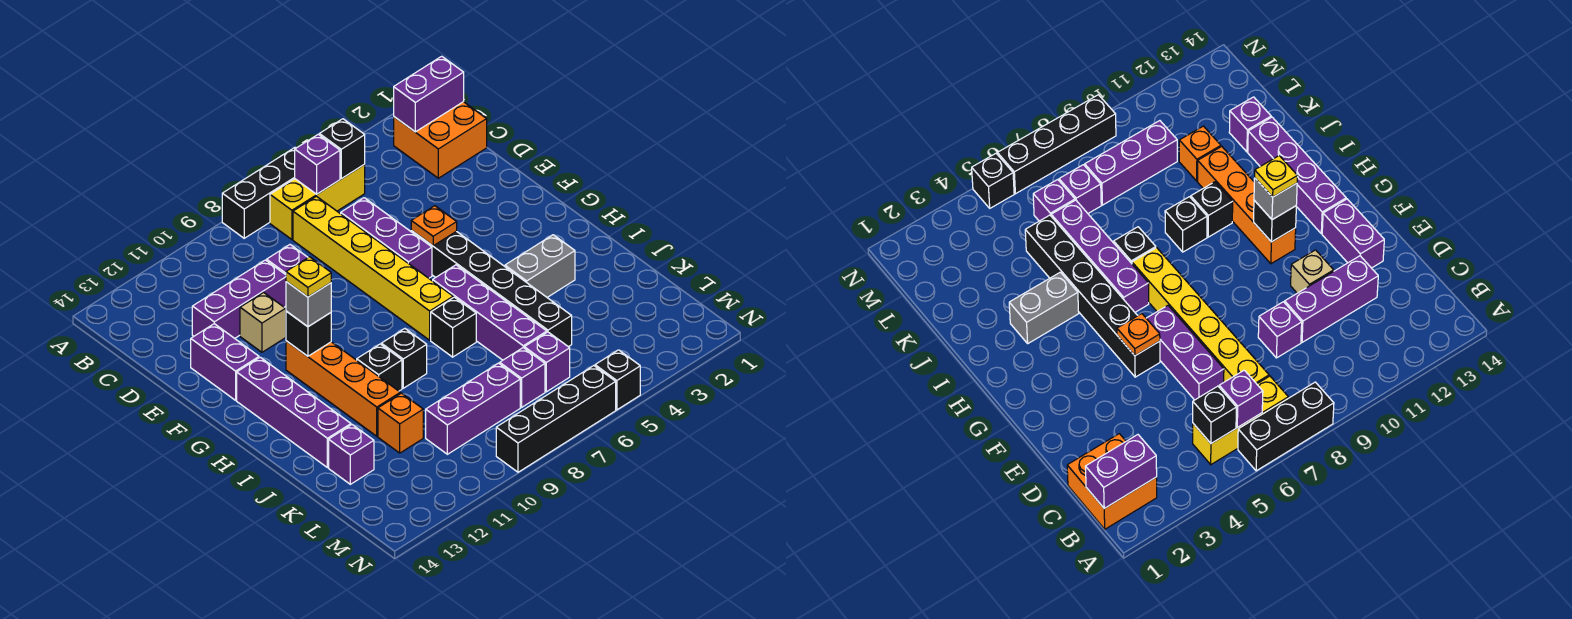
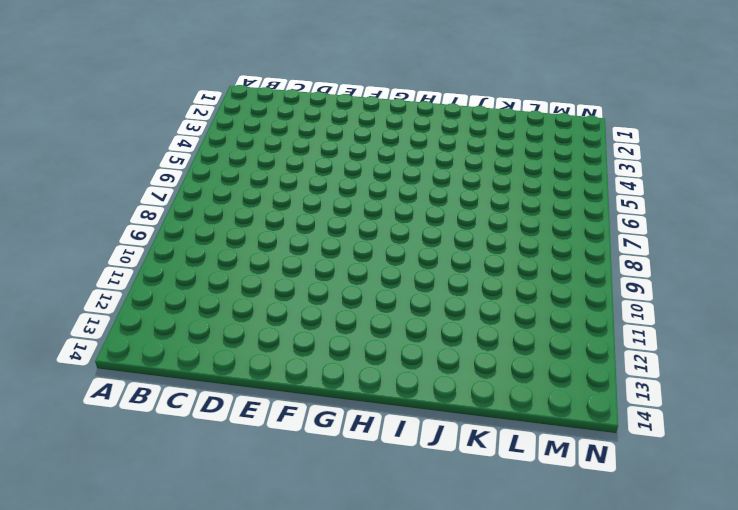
none -> black brick A6:A8 level 1
none -> orange brick B1:C2 level 1
none -> yellow brick B5:B7 level 1
none -> yellow brick C7:H7 level 1

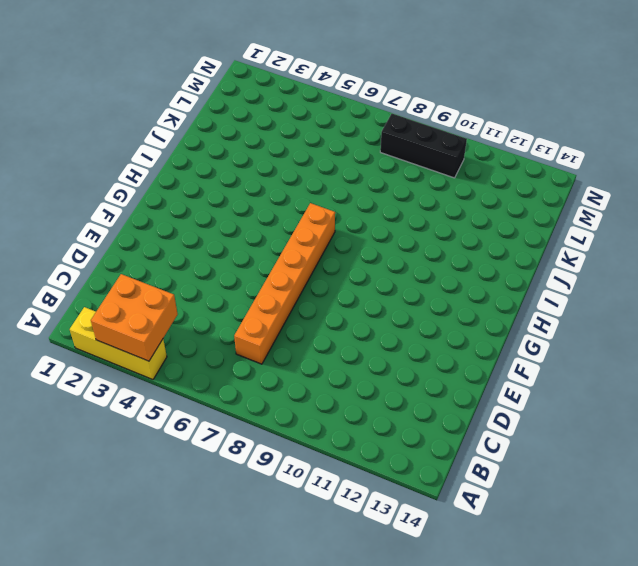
yellow brick A2:A4 level 1 -> yellow brick B5:B7 level 1
orange brick A3:B4 level 2 -> orange brick B1:C2 level 1
orange brick C7:H7 level 1 -> yellow brick C7:H7 level 1
black brick M8:M10 level 1 -> black brick A6:A8 level 1
none -> purple brick D6:F6 level 1
none -> purple brick D9 level 1
none -> purple brick D10:D12 level 1
none -> tan brick E11 level 1

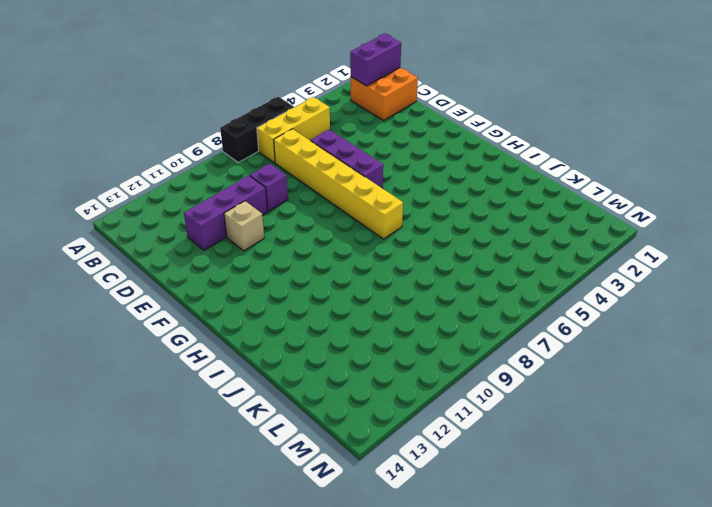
none -> purple brick E13:F13 level 1
none -> black brick F5:K5 level 1
none -> orange brick G11:J11 level 1
none -> purple brick G13:J13 level 1

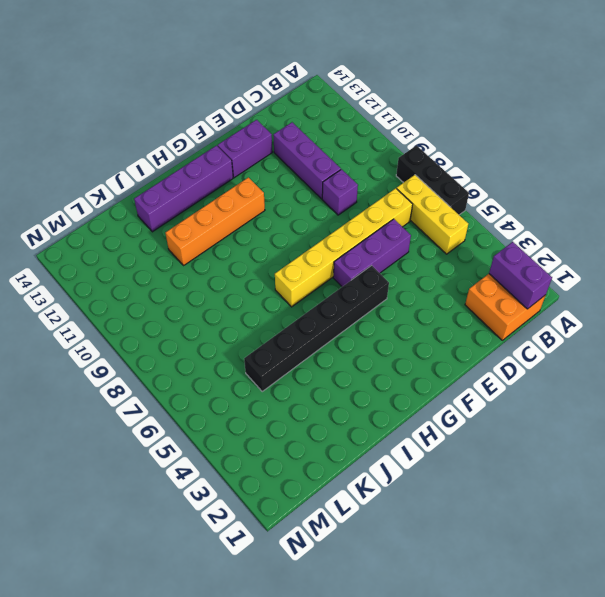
none -> tan brick E11 level 1
none -> purple brick H6:K6 level 1
none -> grey brick I3:I4 level 1
none -> black brick I7 level 1

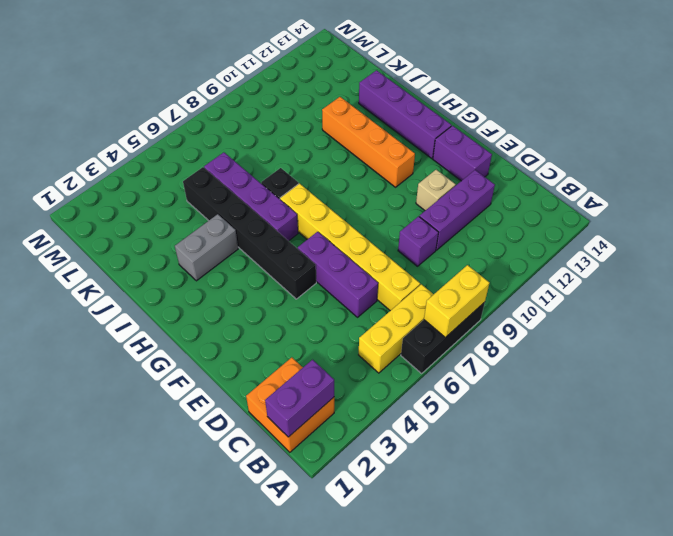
yellow brick A7:A8 level 2 -> none
none -> black brick I9 level 1
none -> black brick I10 level 1
none -> orange brick K11 level 1
none -> purple brick K13 level 1

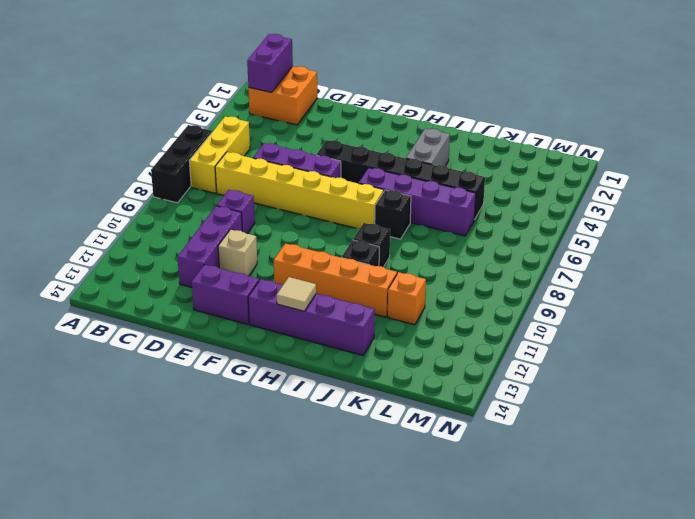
tan tile H13 level 2 -> none
none -> purple brick K13 level 1
none -> purple brick L6 level 1
none -> purple brick L7 level 1
none -> purple brick L8:L10 level 1

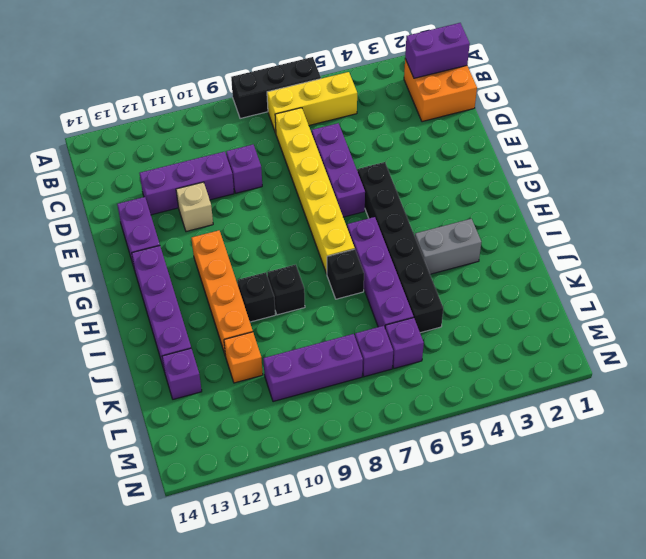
none -> black brick N5 level 1
none -> black brick N6:N9 level 1
none -> black brick B5 level 2
none -> purple brick B6 level 2

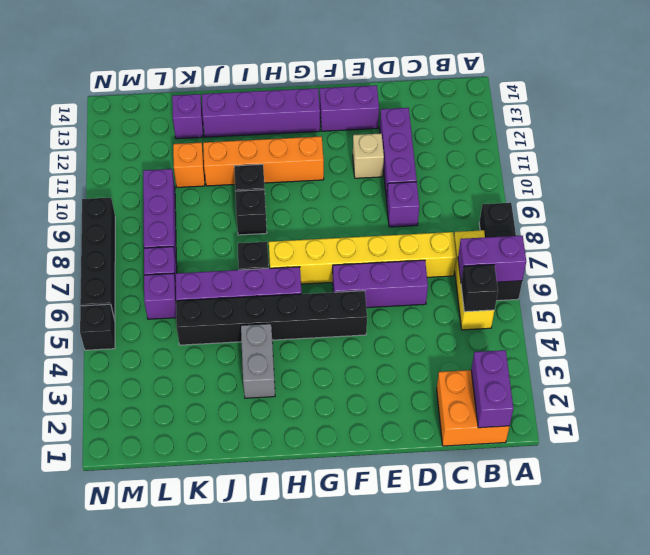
purple brick A6:B6 level 2 -> purple brick B6 level 2
none -> orange plate F5 level 2
none -> black brick G11 level 2
none -> grey brick G11 level 3
none -> yellow plate G11 level 4

